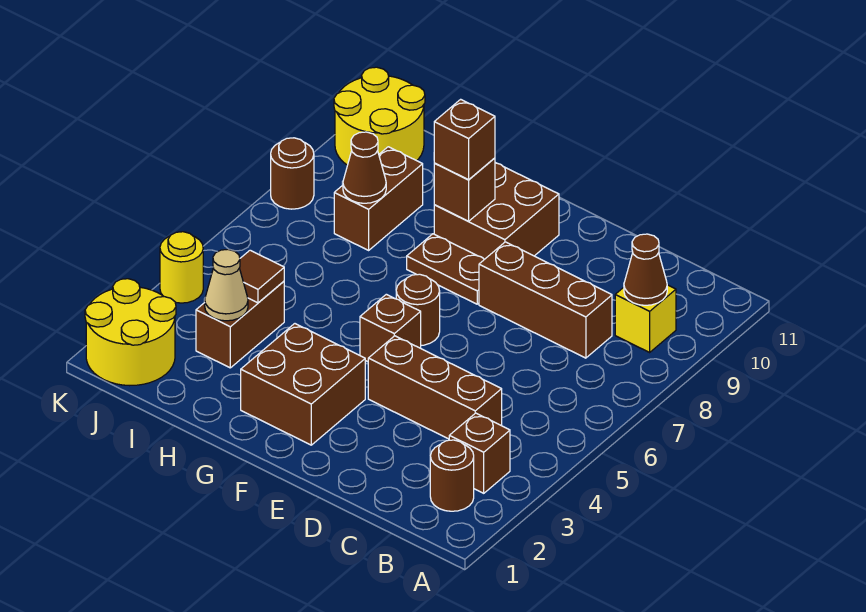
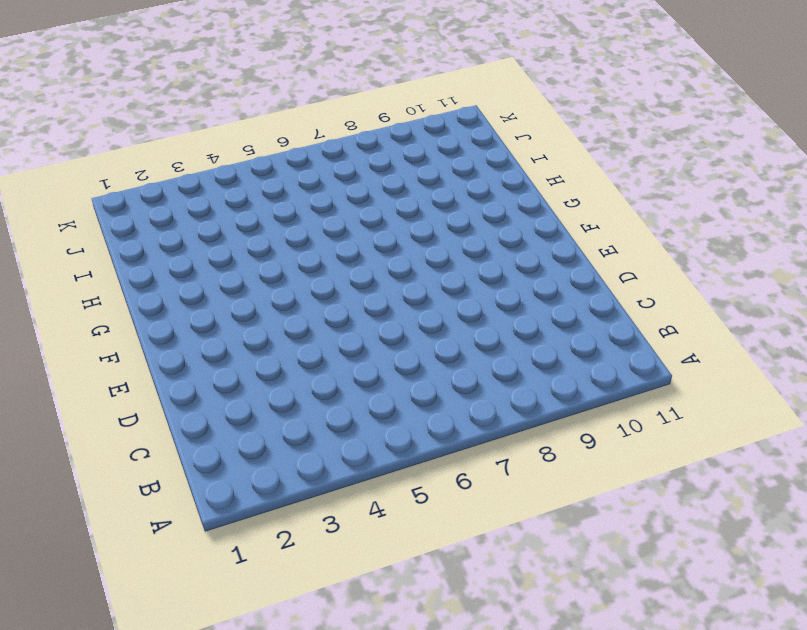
none -> brown round brick B2 level 1
none -> brown brick B3 level 1
none -> yellow brick B9 level 1

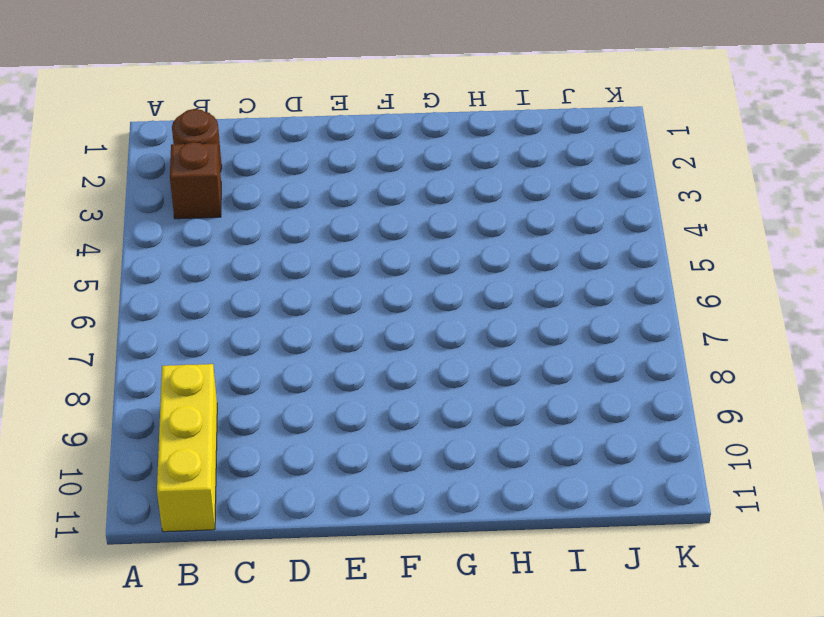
yellow brick B9:B11 level 1 -> yellow brick B9 level 1
none -> brown brick C4:E4 level 1
none -> brown brick C8:E8 level 1
none -> brown brick F2:G3 level 1

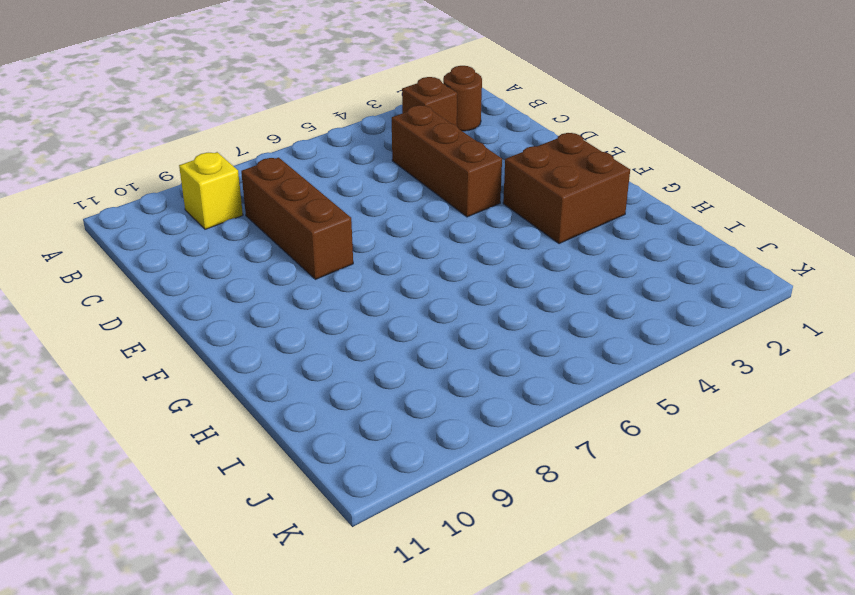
none -> brown brick F5 level 1
none -> brown round brick F6 level 1
none -> brown plate F8:G8 level 1

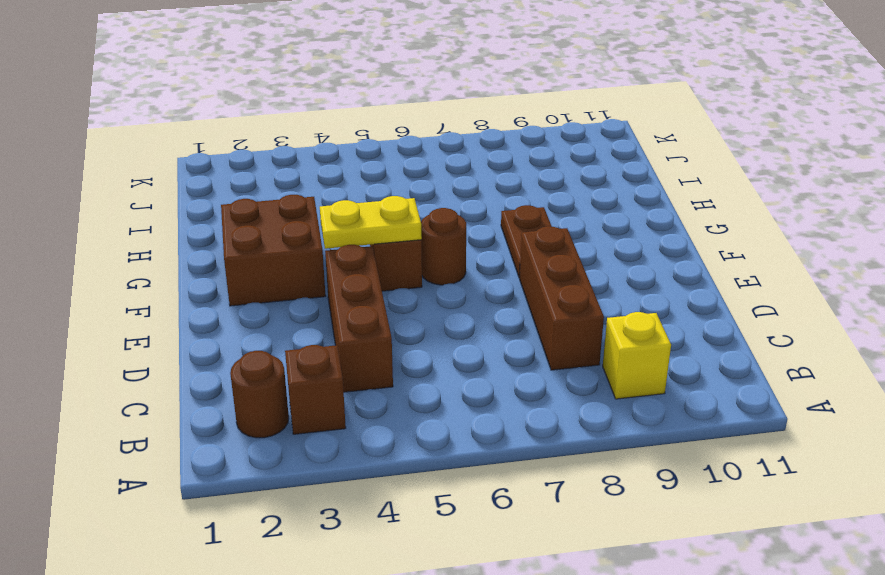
yellow plate F4:F5 level 2 -> none
none -> brown brick F9:G10 level 1
none -> brown brick I3:I4 level 1
none -> brown brick I8:I9 level 1

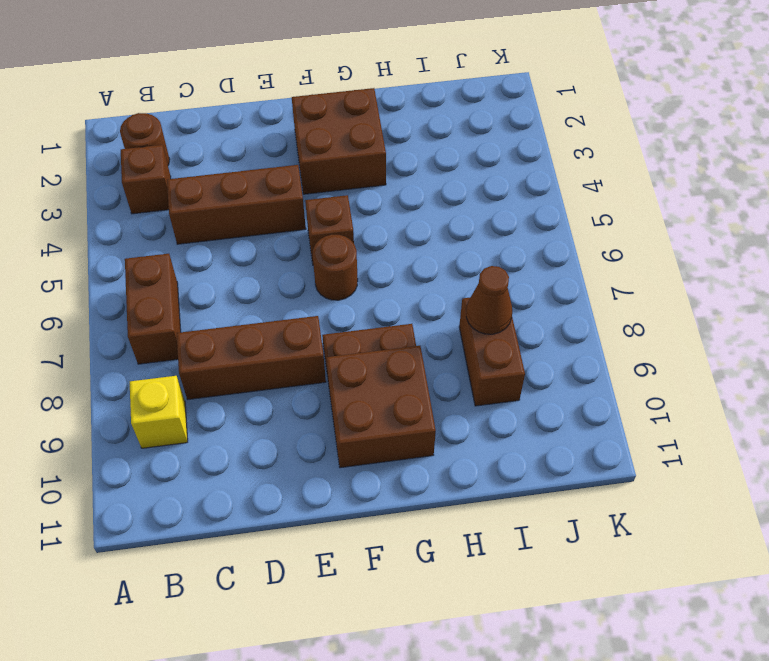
brown brick B6:B7 level 1 -> brown brick I3:I4 level 1
none -> yellow round brick J1:K2 level 1
none -> yellow round brick J10:K11 level 1
none -> yellow round brick K4 level 1

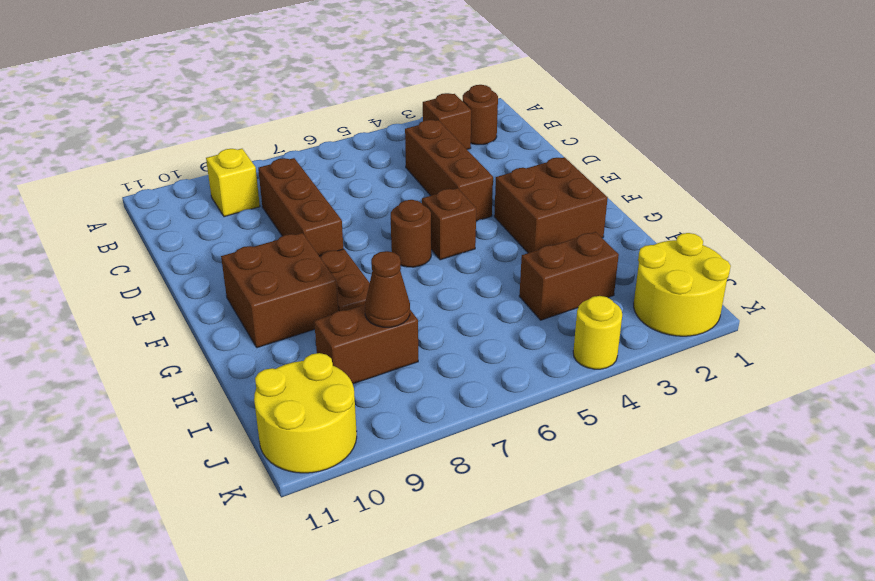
none -> brown round brick K8 level 1
none -> brown cone B9 level 2
none -> brown brick G9 level 2

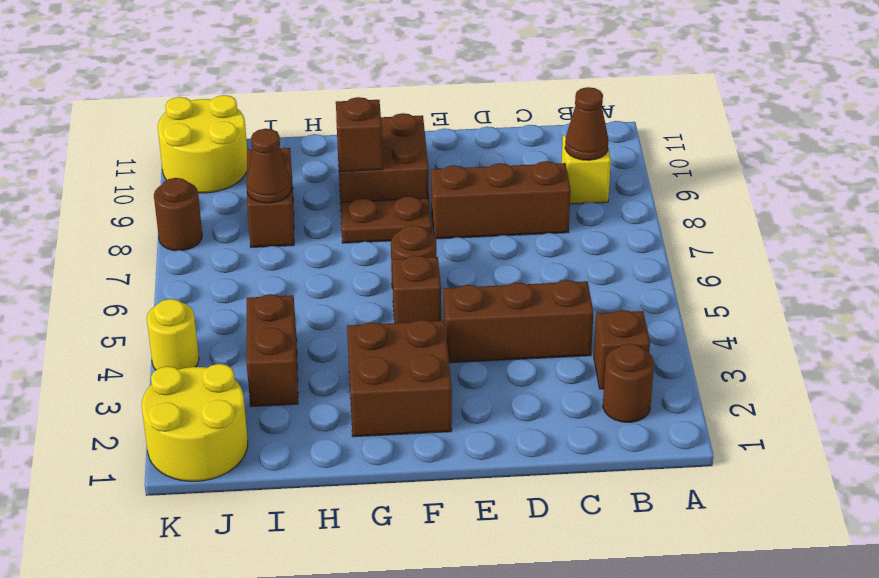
none -> tan cone I3 level 2
none -> brown tile I4 level 2
none -> brown brick G9 level 3

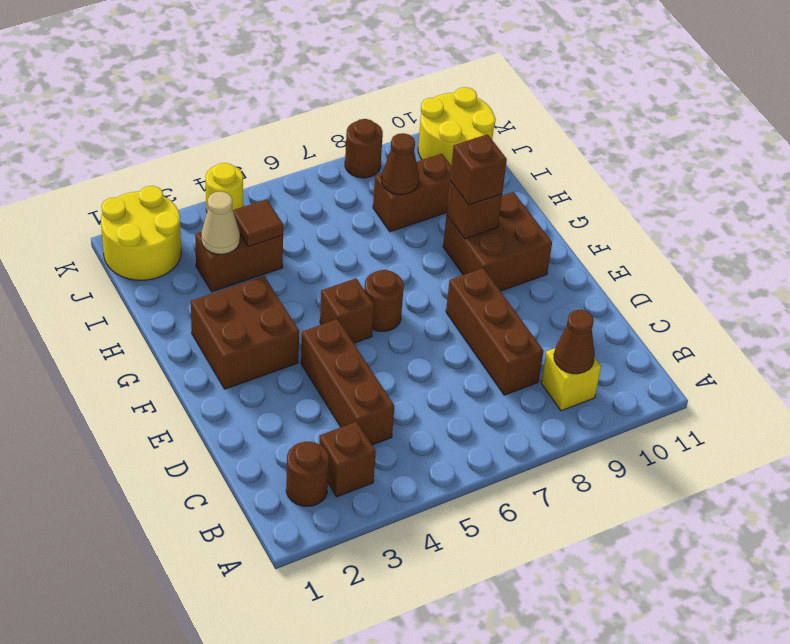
none -> brown plate F8:G8 level 1

